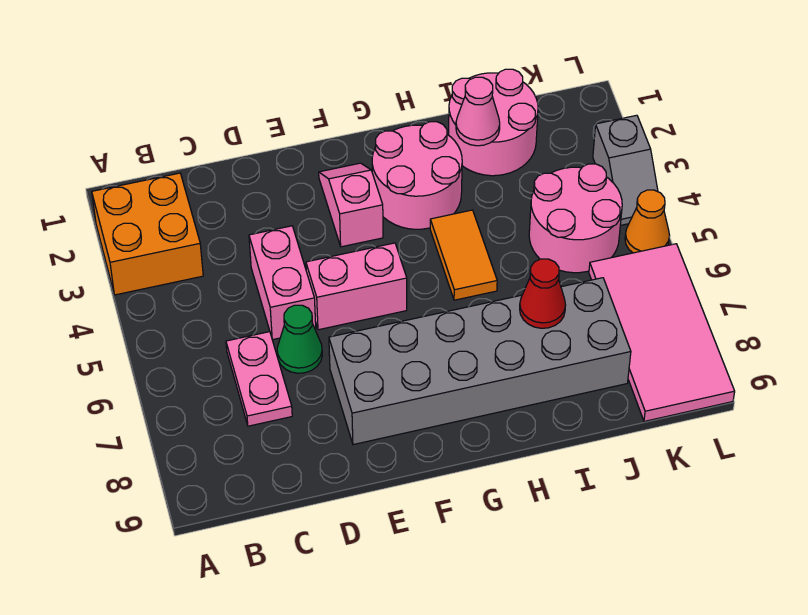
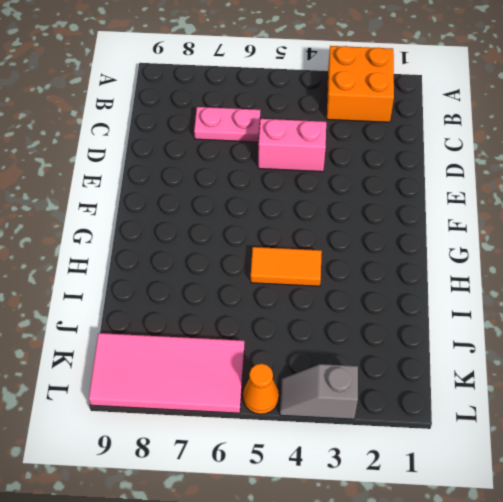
none -> green cone D6 level 1
none -> pink brick E5:F5 level 1
none -> grey brick E7:J8 level 1

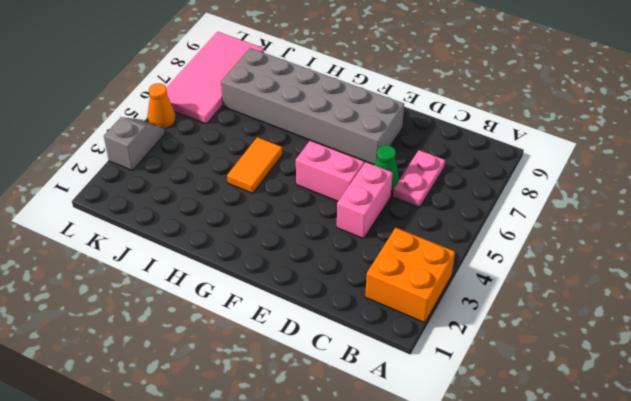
none -> pink slope F2:F3 level 1 top 3
none -> pink round brick G2:H3 level 1
none -> pink round brick I1:J2 level 1

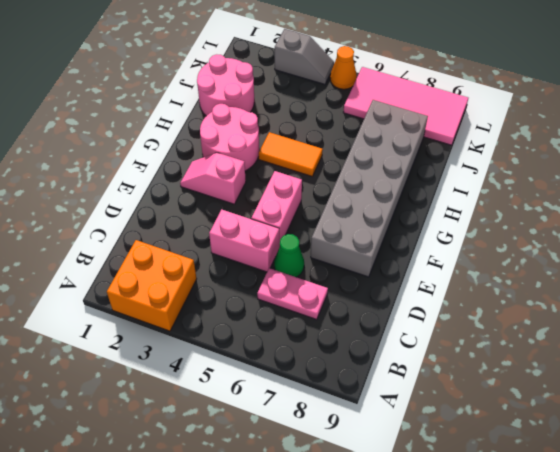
none -> pink round brick J4:K5 level 1
none -> pink cone I2 level 2
none -> red cone I7 level 2

